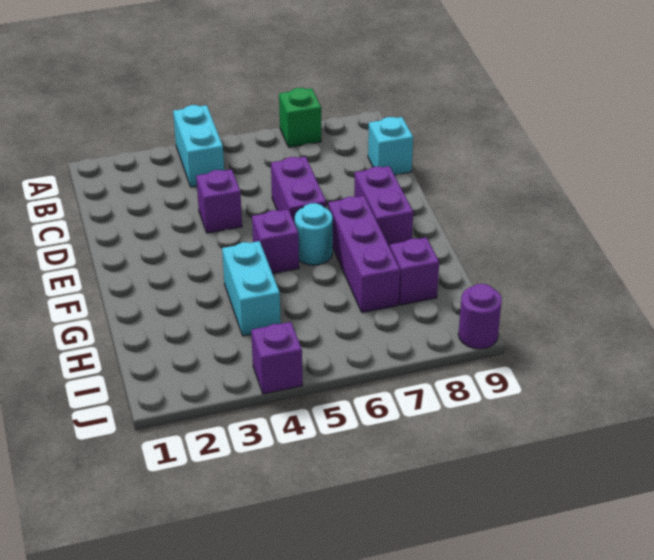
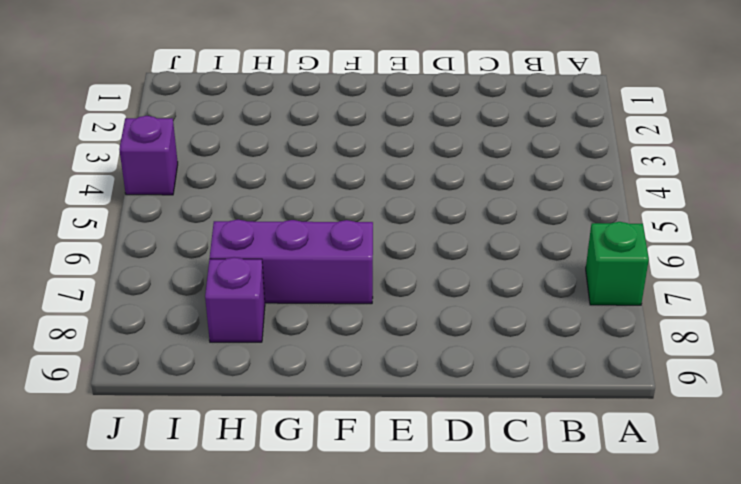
none -> cyan brick A4:B4 level 1
none -> cyan brick C9 level 1
none -> purple brick D4 level 1

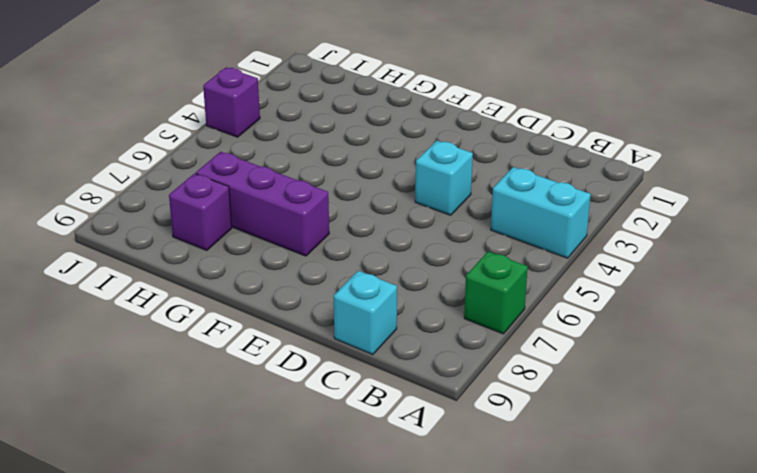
cyan brick D4 level 1 -> purple brick D4 level 1
none -> purple brick D6:E6 level 1
none -> purple brick E8:F8 level 1
none -> purple brick F5 level 1

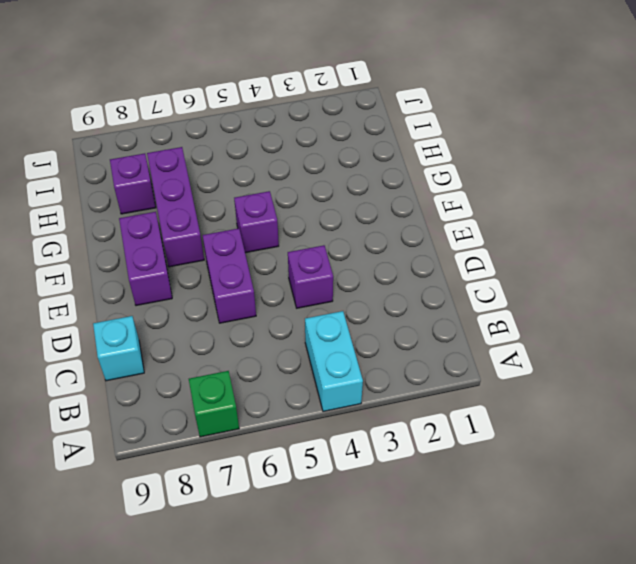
none -> cyan round brick F6 level 1
none -> cyan brick G4:H4 level 1
none -> purple brick J4 level 1

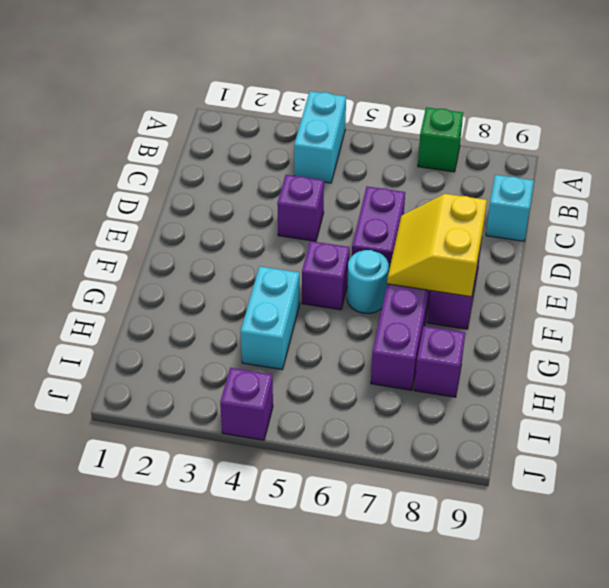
yellow slope E7:F8 level 2 top 8 -> none
none -> purple round brick J9 level 1

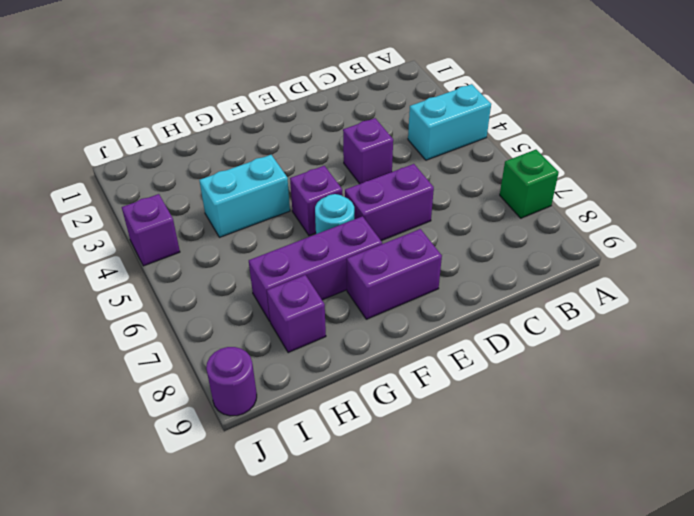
none -> cyan brick C9 level 1

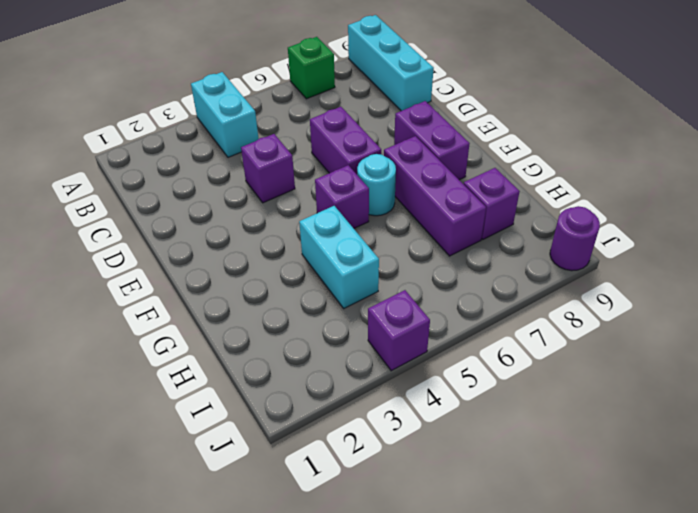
cyan brick A9:C9 level 1 -> cyan brick C9 level 1

